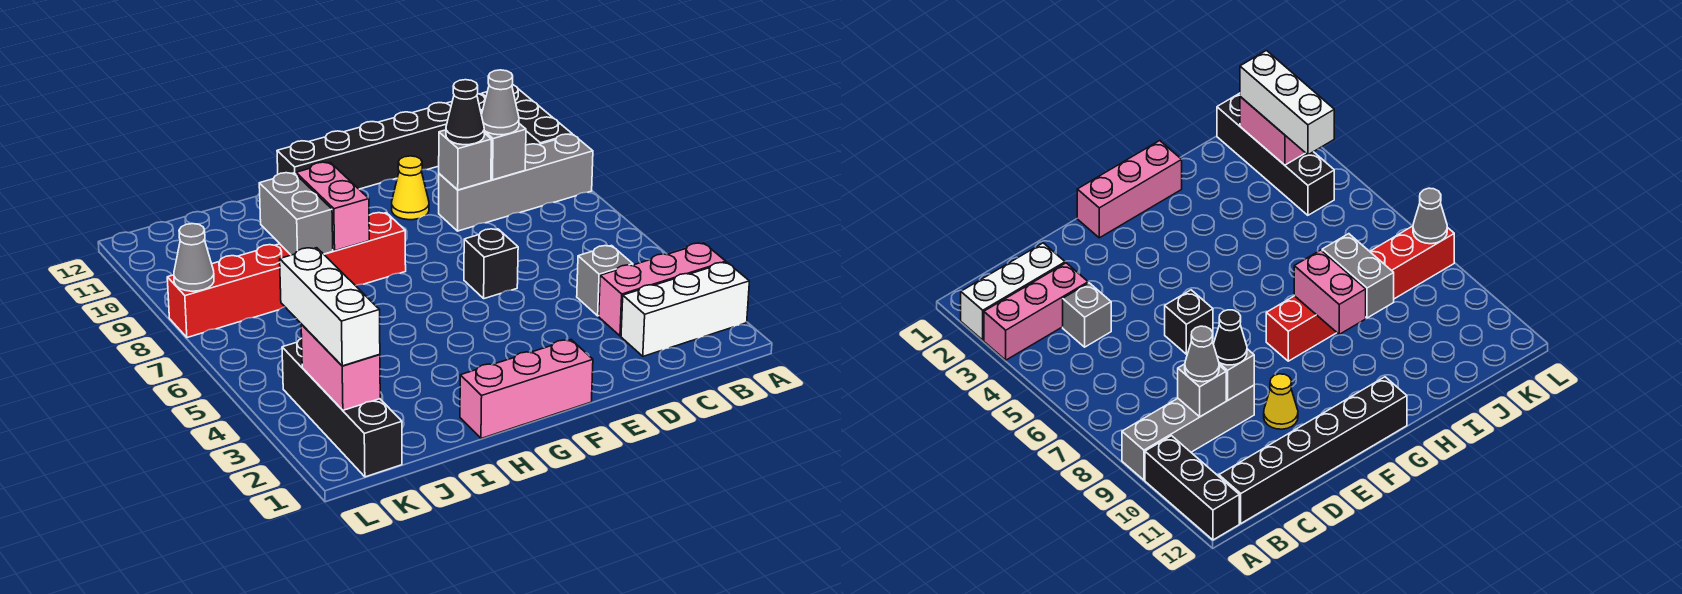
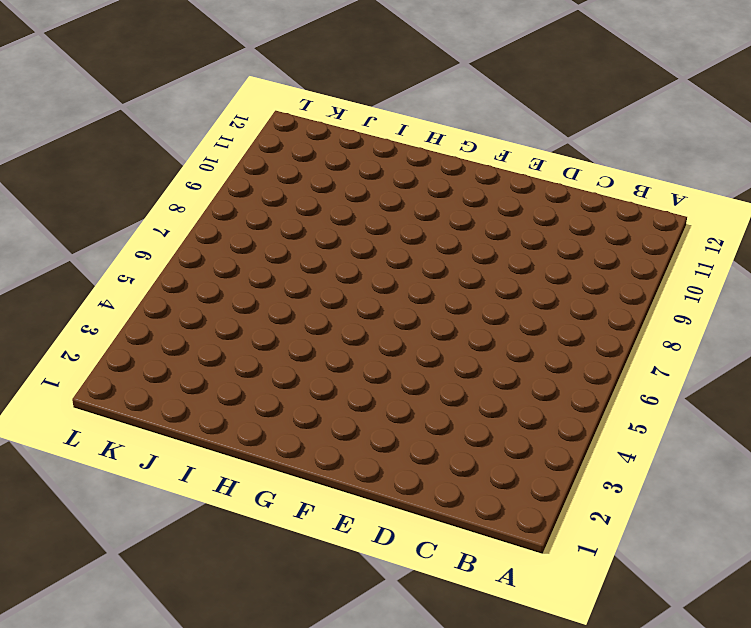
none -> white brick A2:C2 level 1
none -> pink brick A3:C3 level 1
none -> grey brick A9:D9 level 1

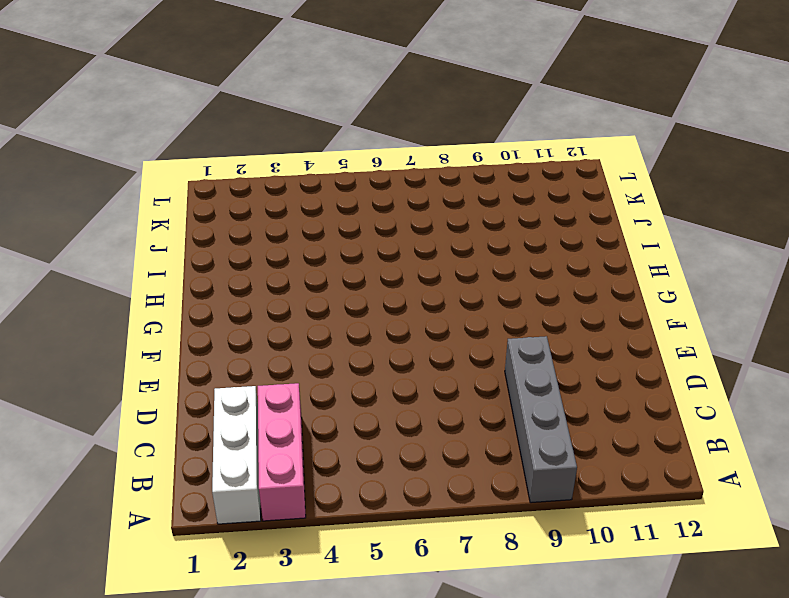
none -> black brick A10:A12 level 1
none -> black brick B12:G12 level 1
none -> grey brick C4 level 1

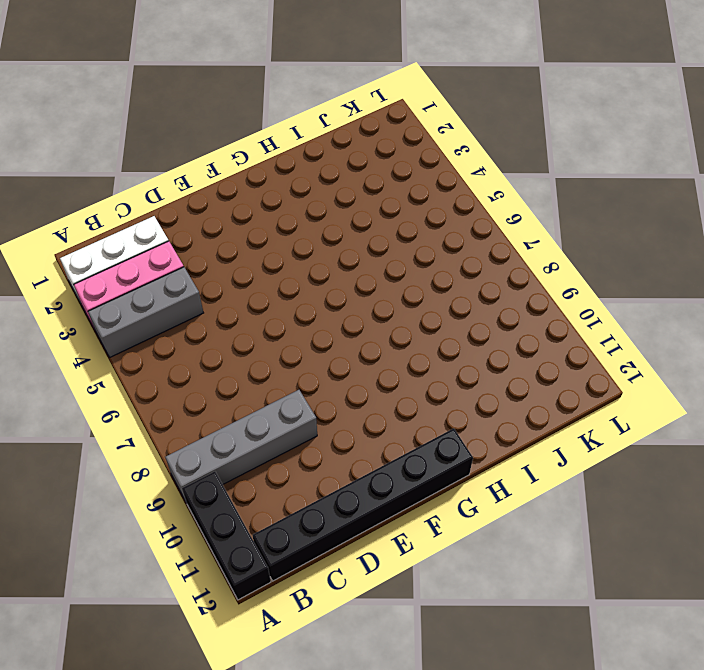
grey brick A4:C4 level 1 -> grey brick C4 level 1
none -> black brick E6 level 1
none -> yellow cone E10 level 1
none -> pink brick F1:H1 level 1

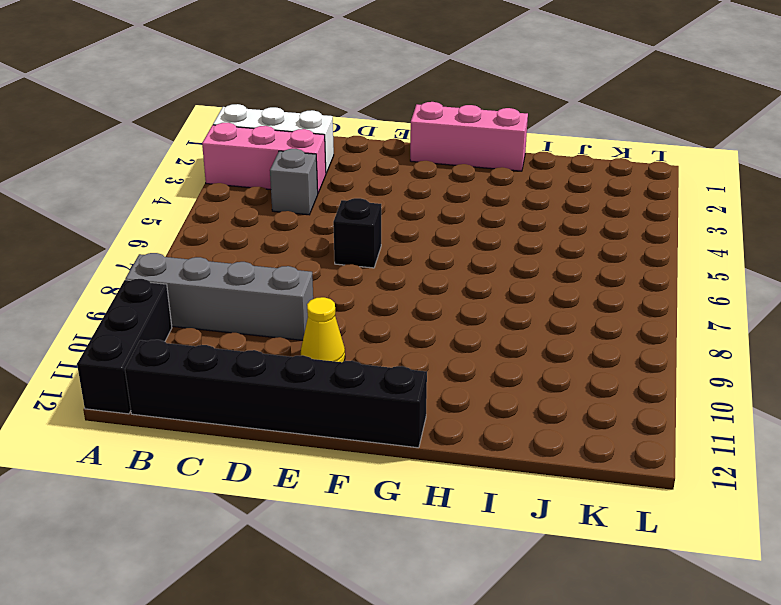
none -> red brick G8:L8 level 1
none -> black brick K1:K4 level 1
none -> grey brick C9 level 2

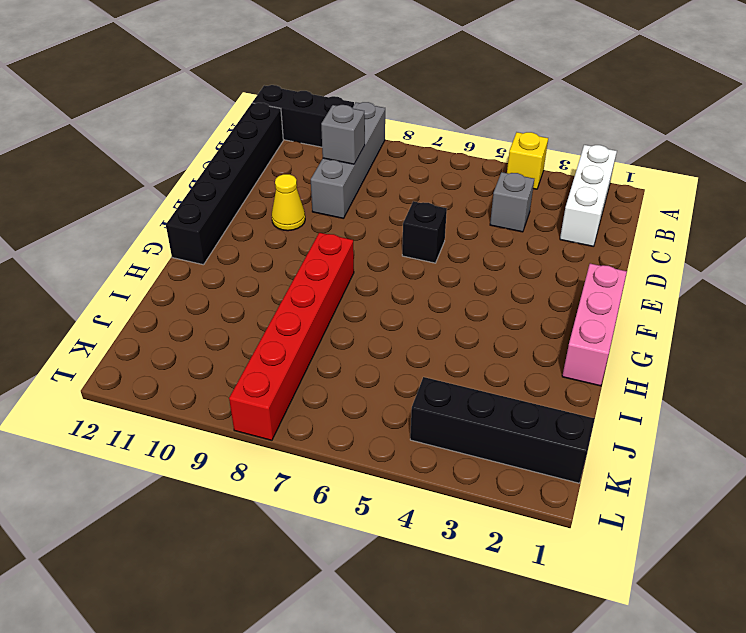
yellow brick A4 level 1 -> none
none -> pink brick A3:C3 level 1
none -> grey brick D9 level 2
none -> pink brick H8:H9 level 2

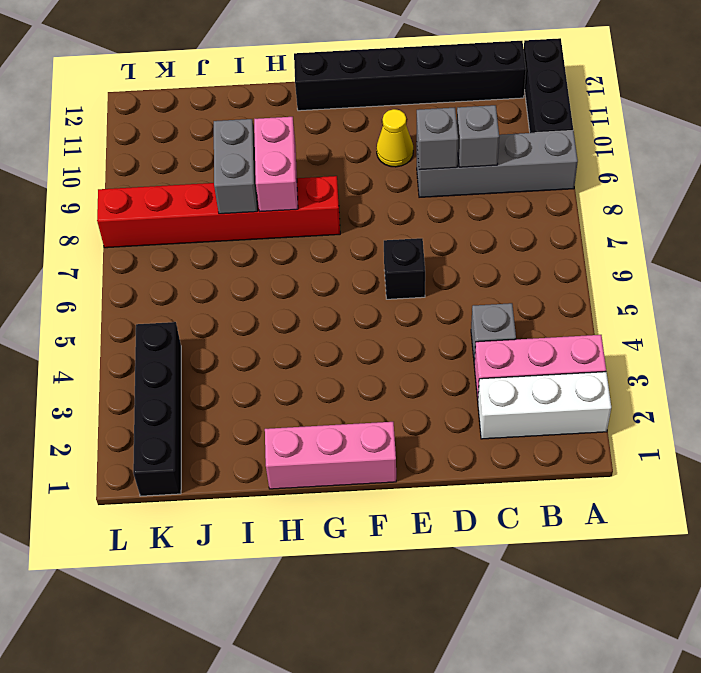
none -> pink brick K2:K3 level 2
none -> grey cone L8 level 2
none -> grey cone C9 level 3

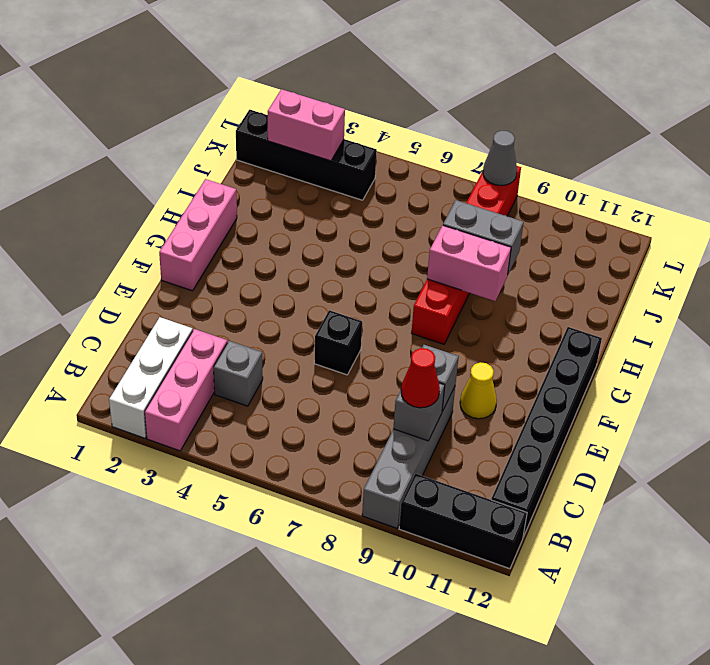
red cone C9 level 3 -> grey cone C9 level 3
none -> black cone D9 level 3
none -> white brick K2:K4 level 3

